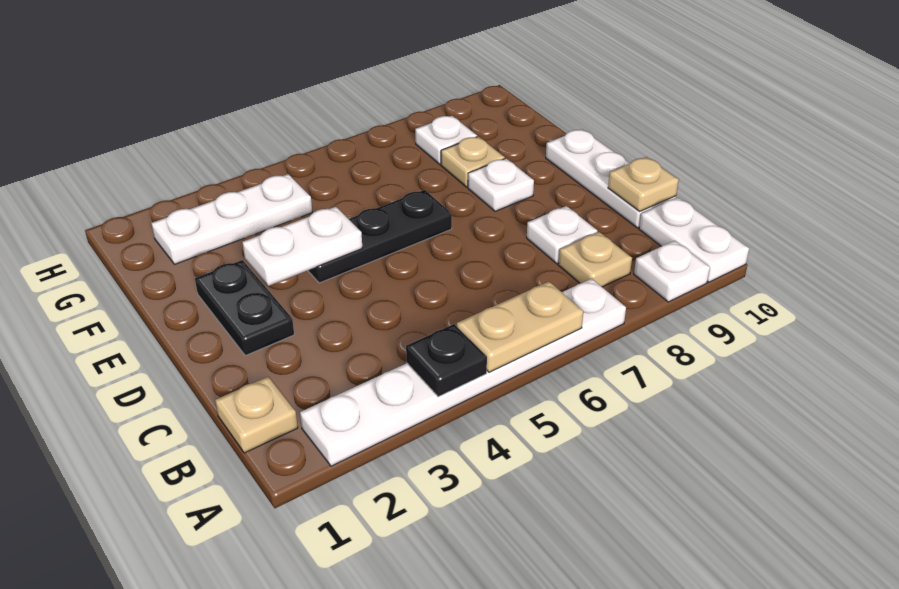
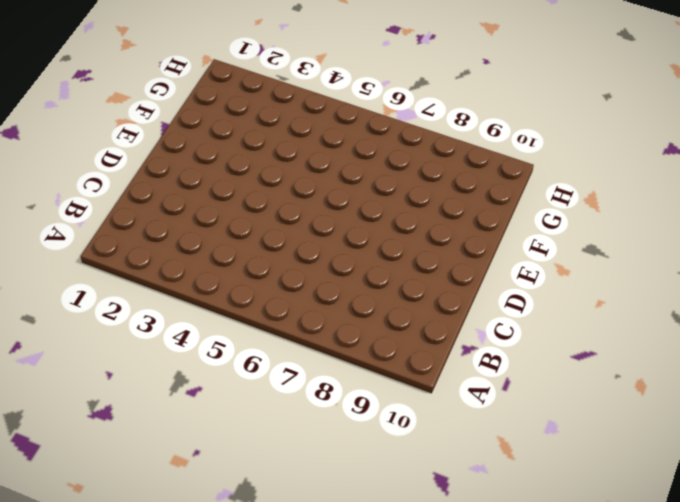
none -> white plate A2:A7 level 1
none -> white plate A9 level 1
none -> white plate A10:B10 level 1

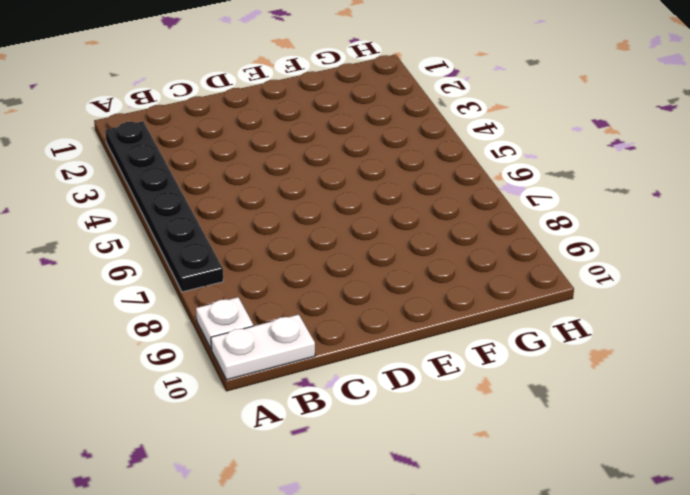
black plate A2:A7 level 1 -> white plate A2:A7 level 1
none -> tan plate B1 level 1
none -> tan plate B8 level 1
none -> white plate C8 level 1

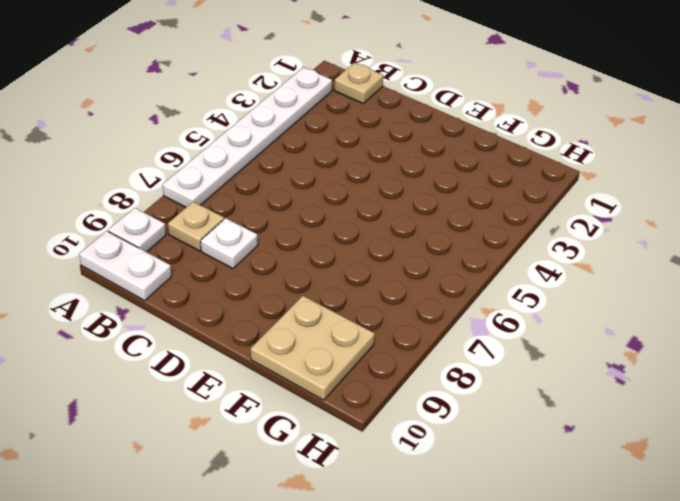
tan plate F9:G10 level 1 -> none
none -> white plate C10:E10 level 1
none -> black plate D2:E2 level 1
none -> black plate E4:E6 level 1

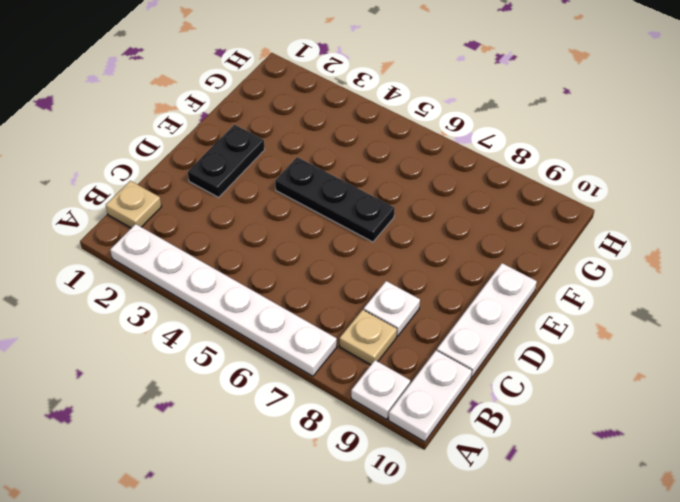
none -> white plate E8 level 1
none -> tan plate F8 level 1
none -> white plate G2:G4 level 1

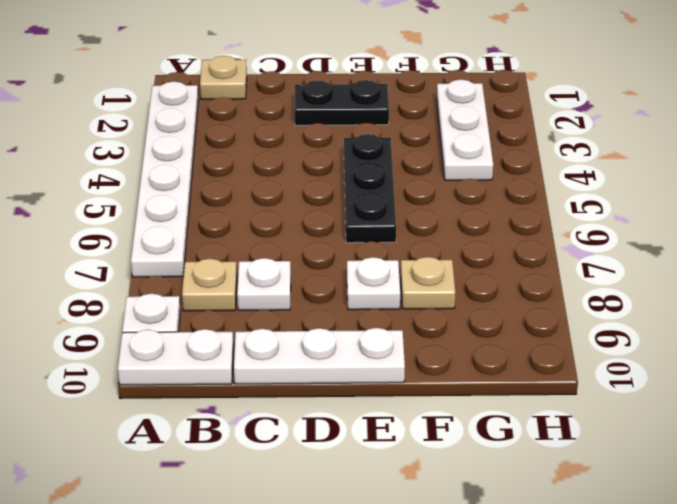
none -> white plate G8 level 1
none -> black plate A4 level 2
none -> tan plate A5:A6 level 2

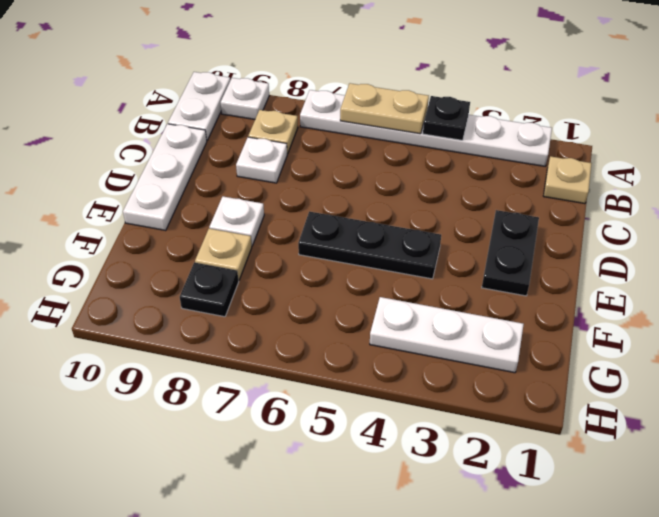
black plate G8 level 1 -> white plate G8 level 1
none -> tan plate C10 level 2
none -> white plate E3:E4 level 2

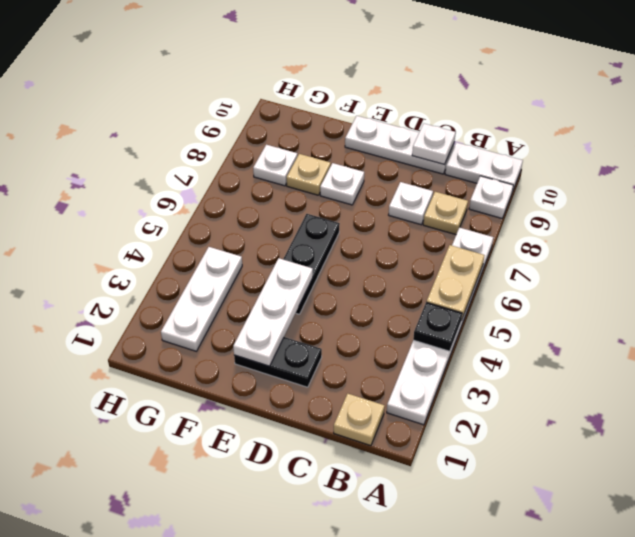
white plate C10 level 2 -> tan plate C10 level 2
white plate E2:E4 level 2 -> white plate E3:E4 level 2

